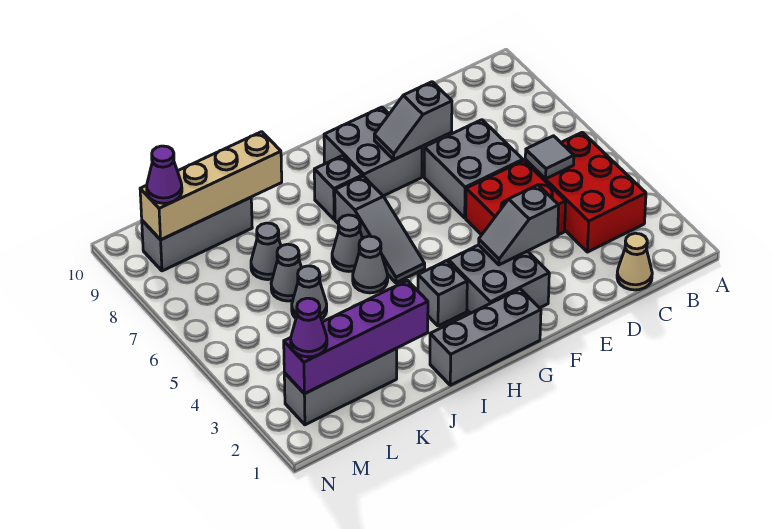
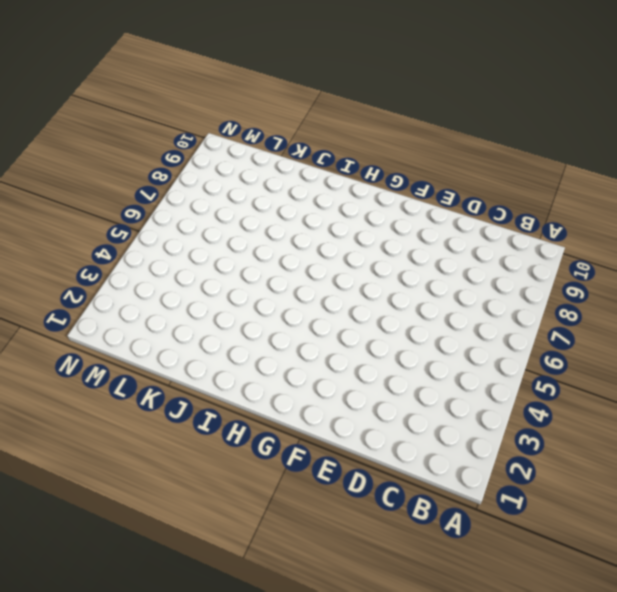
none -> red brick B3:C5 level 1
none -> tan cone C1 level 1
none -> red brick D4:E5 level 1

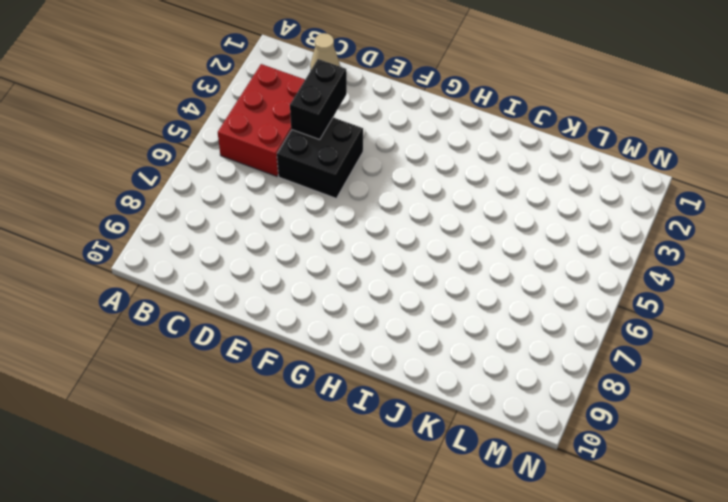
black brick D3:D4 level 2 -> none
black brick D4:E5 level 1 -> red brick D4:E5 level 1
none -> grey brick D6:E7 level 1
none -> grey brick F2:G3 level 1
none -> grey brick F8:G9 level 1

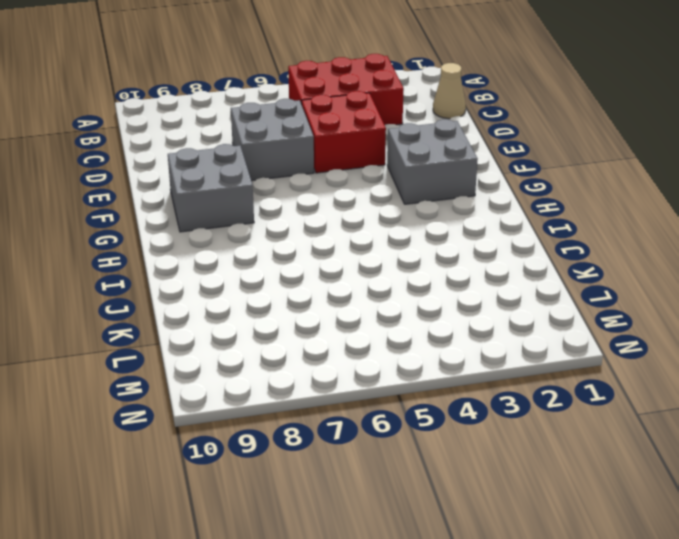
none -> grey brick G1:I1 level 1
none -> grey brick H3 level 1
none -> grey slope H5:H7 level 1 top 7

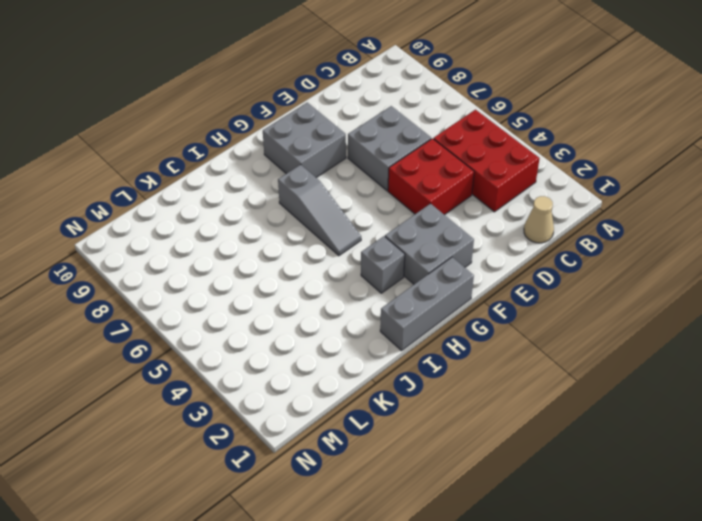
none -> grey brick H8 level 1
none -> grey cone I5 level 1
none -> grey cone I6 level 1

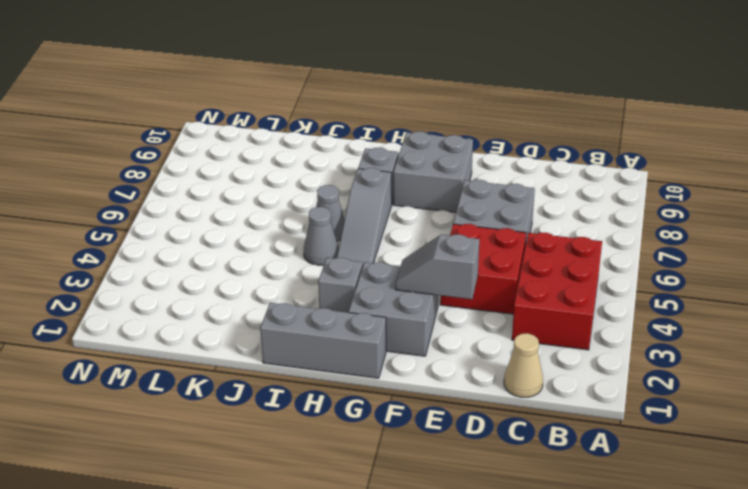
none -> grey brick K2:M2 level 1
none -> grey cone K5 level 1
none -> grey cone K6 level 1

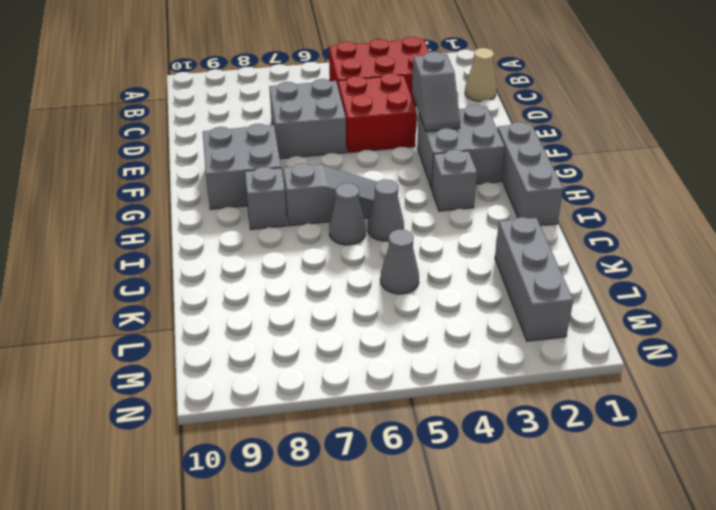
none -> grey cone K6 level 1
none -> grey cone K7 level 1
none -> grey brick K9:M9 level 1

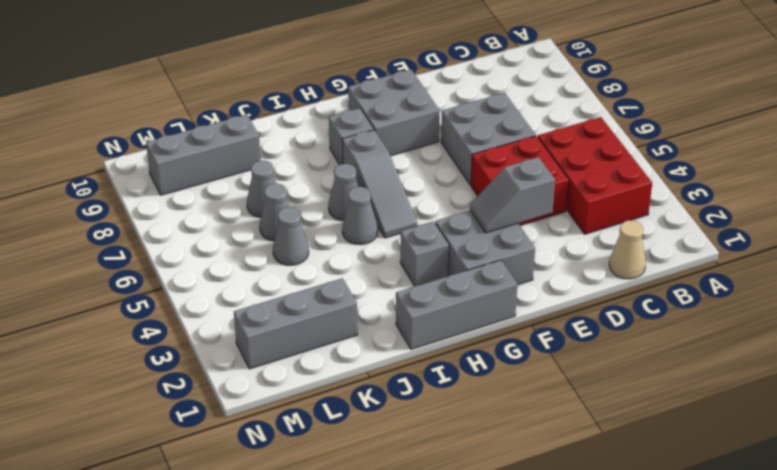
none -> grey tile C5 level 2
none -> grey slope E8:F8 level 2 top E
none -> purple brick J2:M2 level 2

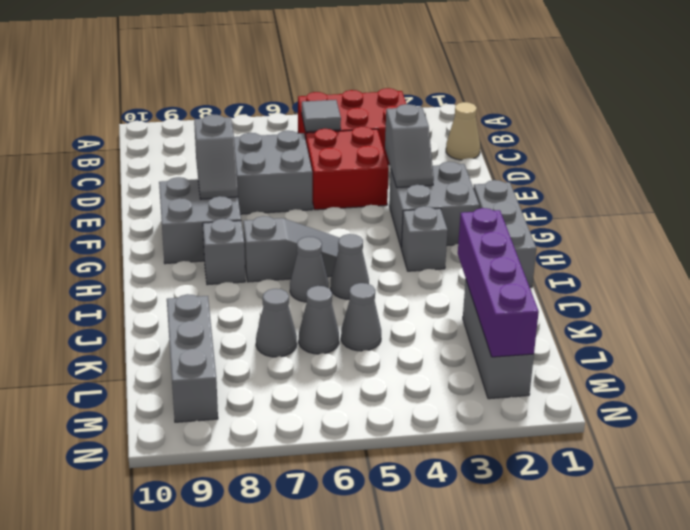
none -> tan brick J9:M9 level 2
none -> purple cone M2 level 3
none -> purple cone M9 level 3

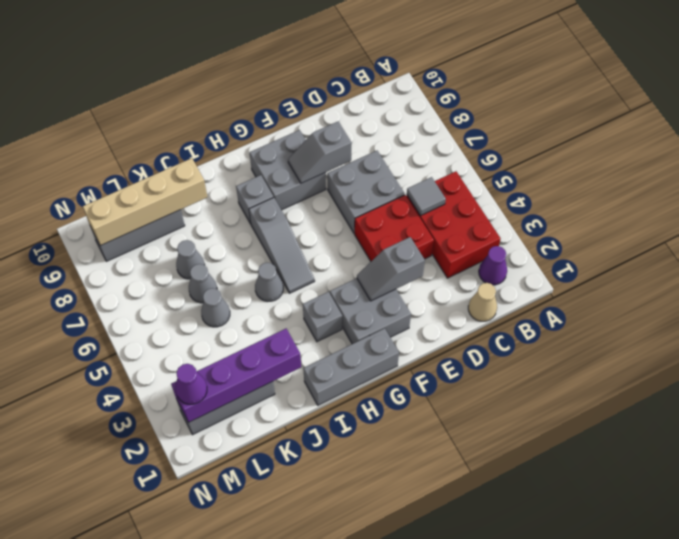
purple cone B2 level 1 -> purple cone M9 level 3
none -> grey cone I6 level 1

